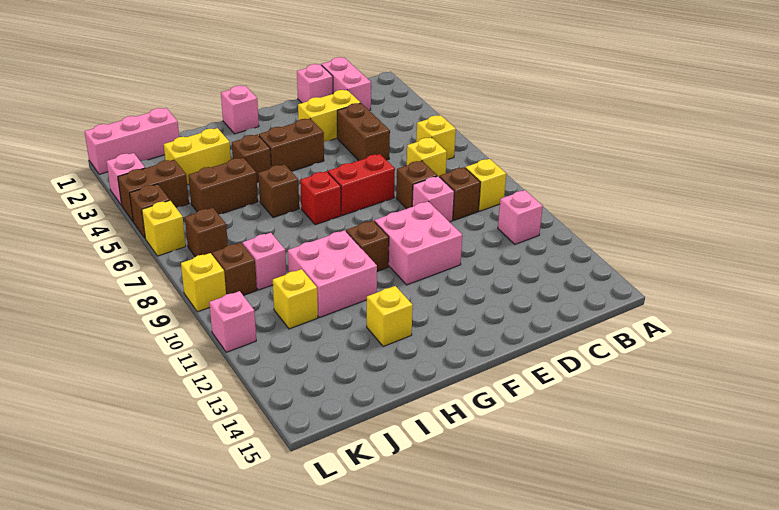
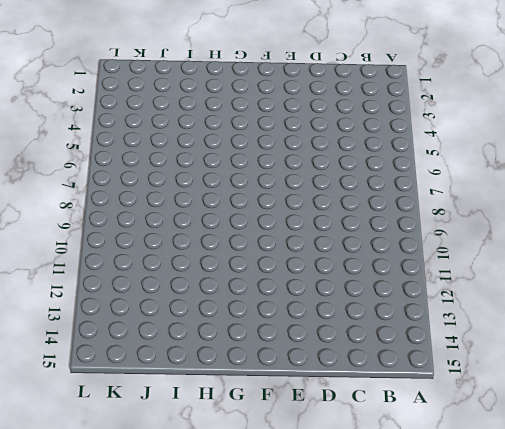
none -> yellow brick B6 level 1
none -> yellow brick B9 level 1
none -> pink brick B11 level 1
none -> pink brick C1:C2 level 1

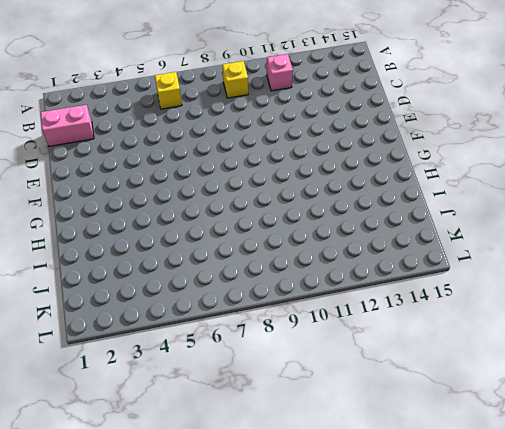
none -> yellow brick C7 level 1
none -> brown brick C9 level 1
none -> pink brick D1 level 1
none -> yellow brick D3:E3 level 1

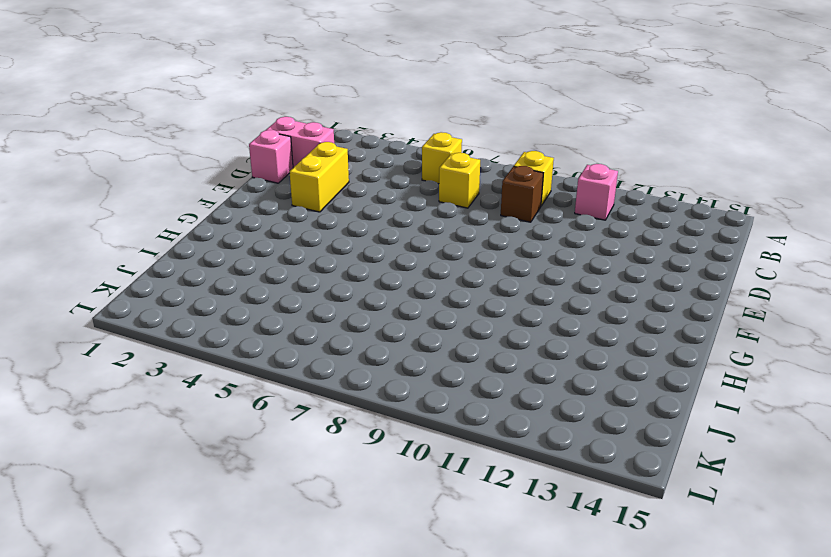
none -> brown brick D4:D5 level 1
none -> brown brick D8 level 1
none -> pink brick D9 level 1
none -> red brick E7:F7 level 1

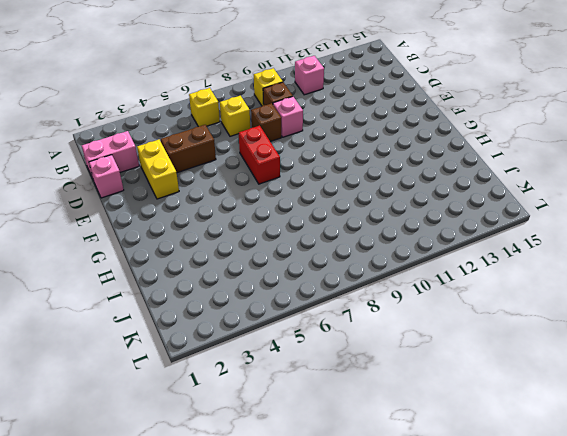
none -> pink brick E10:F11 level 1
none -> brown brick F4:G4 level 1
none -> pink brick G1 level 1
none -> red brick G7 level 1

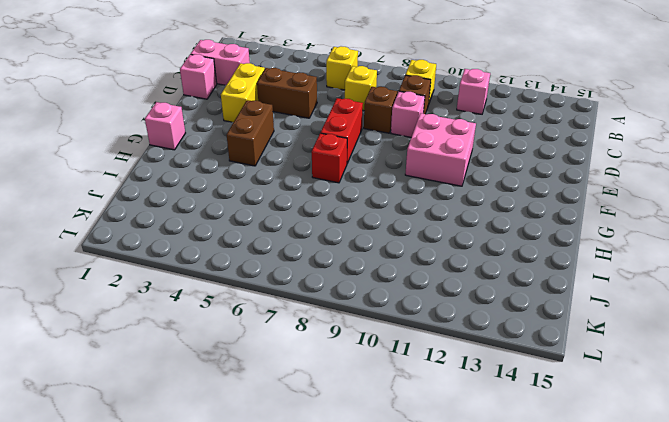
none -> brown brick G10 level 1
none -> brown brick H4 level 1
none -> brown brick H6 level 1
none -> pink brick H10:I11 level 1

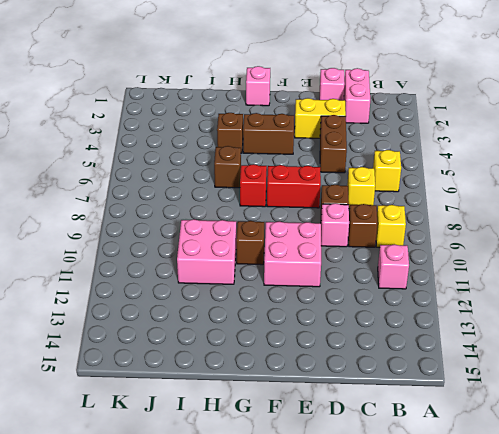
none -> yellow brick H13 level 1
none -> yellow brick I3:J3 level 1
none -> brown brick I5:J5 level 1
none -> pink brick J1:L1 level 1

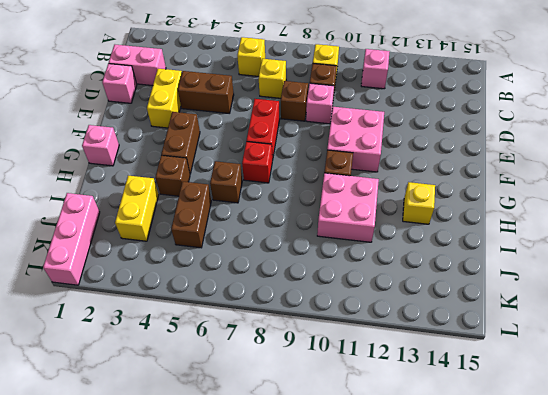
none -> pink brick J9 level 1
none -> yellow brick J11 level 1
none -> brown brick K4:L4 level 1
none -> brown brick K7 level 1

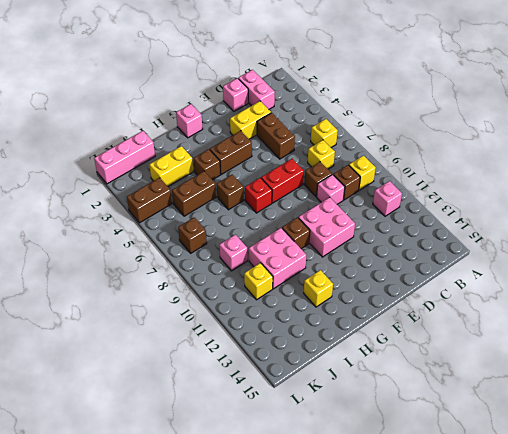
none -> brown brick K9 level 1
none -> pink brick L3 level 1
none -> brown brick L5 level 1
none -> yellow brick L6 level 1

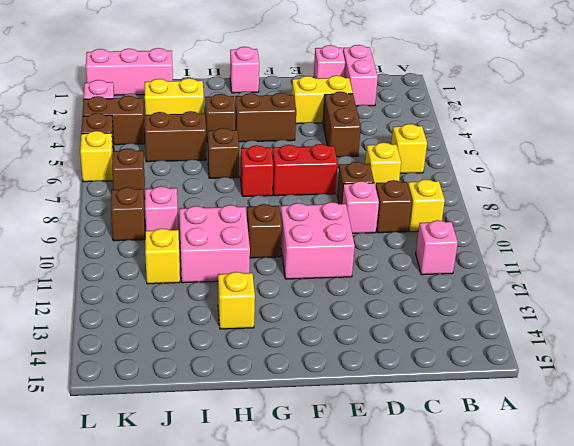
none -> yellow brick L9 level 1
none -> pink brick L11 level 1

